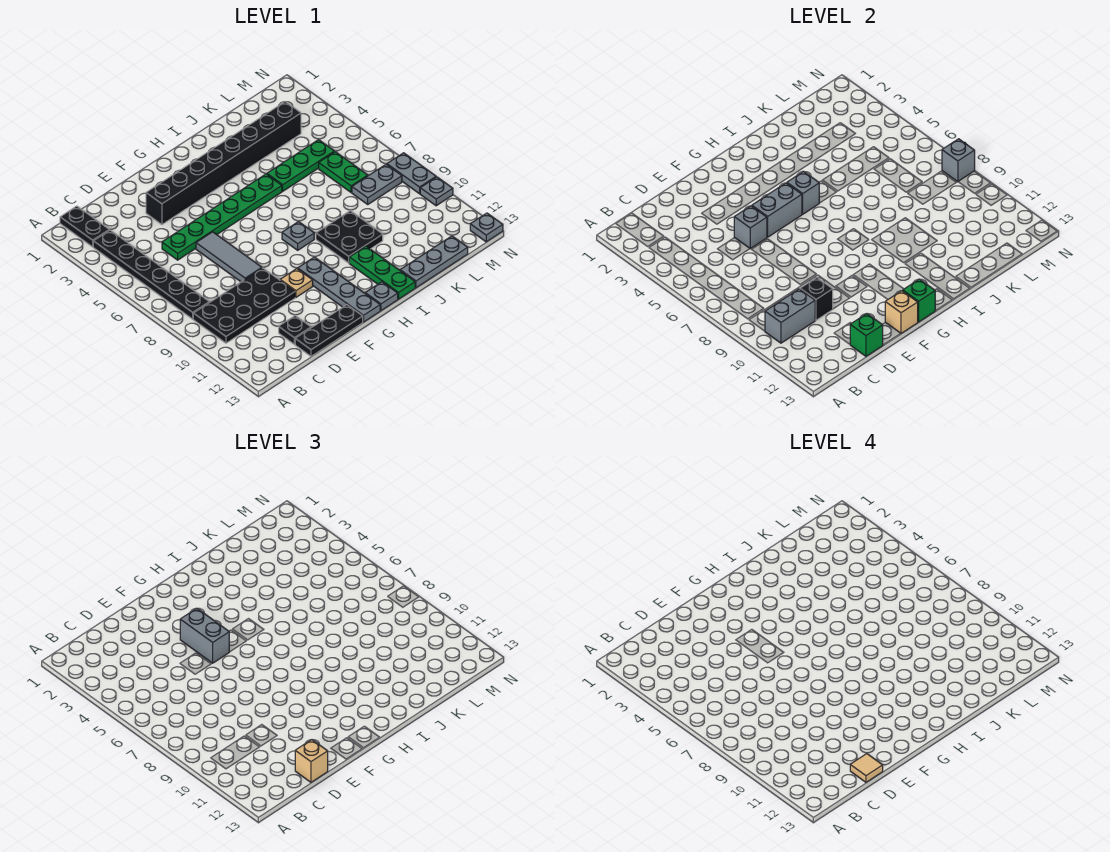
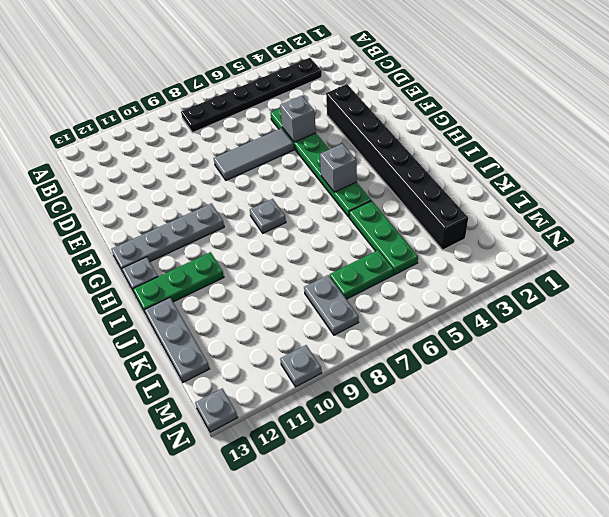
none -> black plate B1:B2 level 1
none -> black plate B9:E10 level 1
none -> black plate D12 level 1
none -> black plate D13:F13 level 1

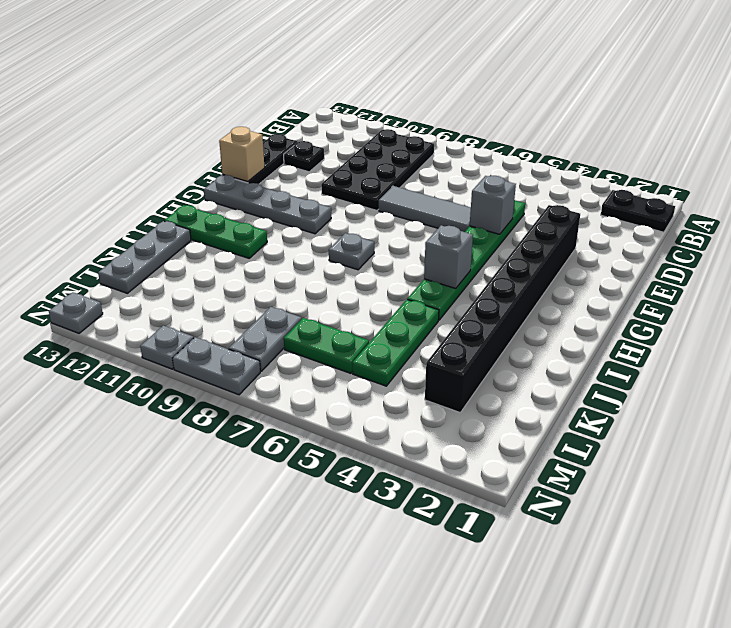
none -> black plate B3:B8 level 1
none -> tan plate F10 level 1
none -> grey plate H13 level 1
none -> black plate I9:J10 level 1

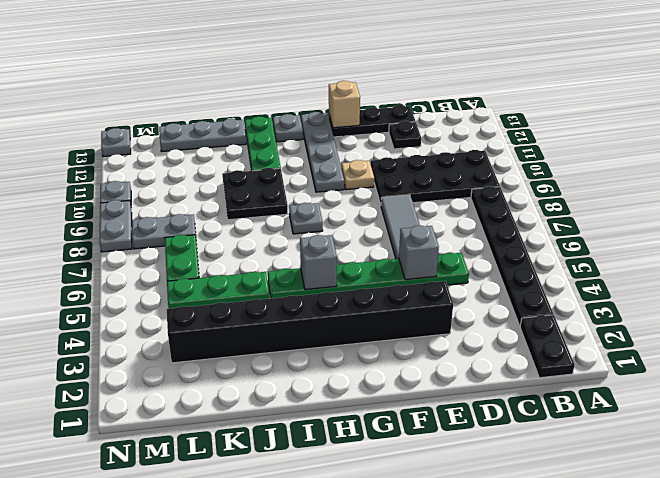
none -> grey brick B10:C10 level 2
none -> black brick D10 level 2
none -> green brick D13 level 2
none -> grey brick F5:G5 level 2

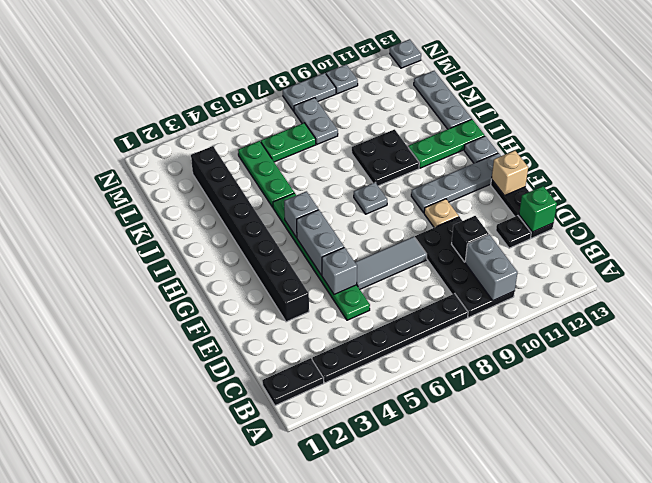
none -> green brick G13 level 2
none -> grey brick N8 level 2
none -> tan brick D13 level 3
none -> grey brick F4:F5 level 3

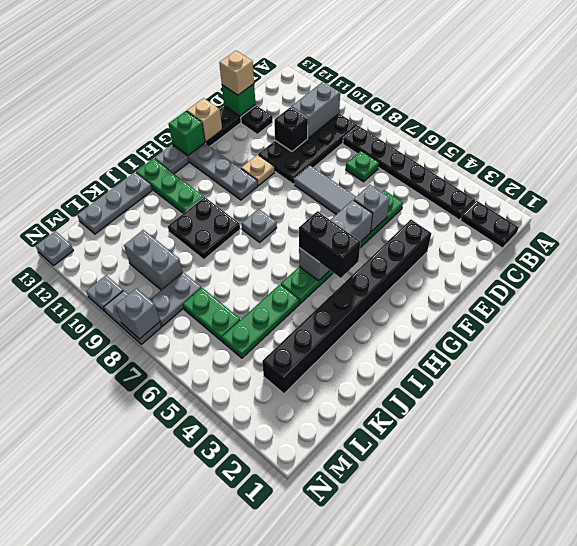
green plate C7 level 1 -> none
black brick H4:H5 level 3 -> none
grey brick L9:L10 level 1 -> grey brick F4:F5 level 3
none -> tan tile D13 level 4

